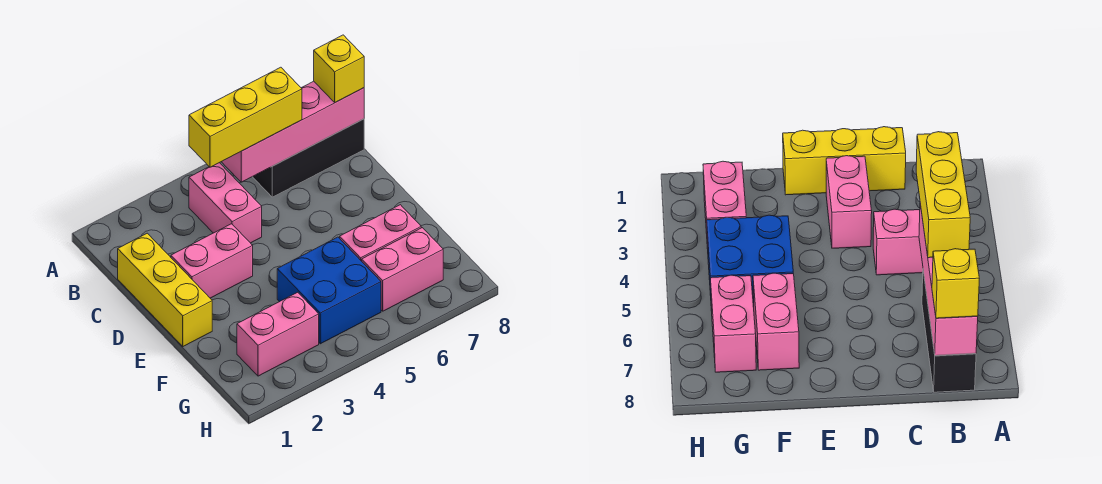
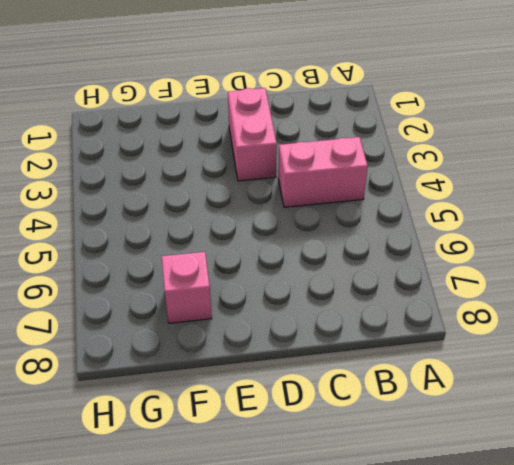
pink brick F7 level 1 -> pink brick F6:F7 level 1
none -> black brick B6:B8 level 1
none -> yellow brick C1:E1 level 1

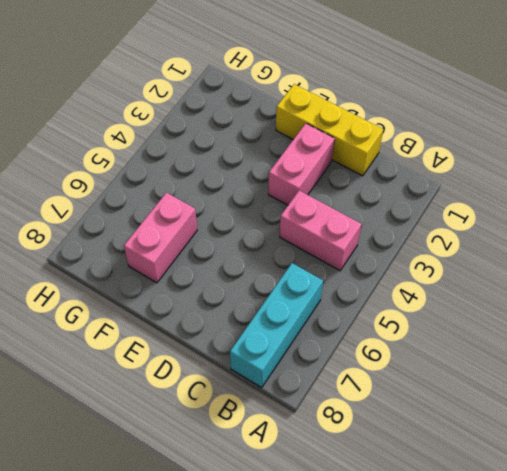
cyan brick B6:B8 level 1 -> black brick B6:B8 level 1
none -> blue brick F4:G5 level 1
none -> pink brick G2:G3 level 1

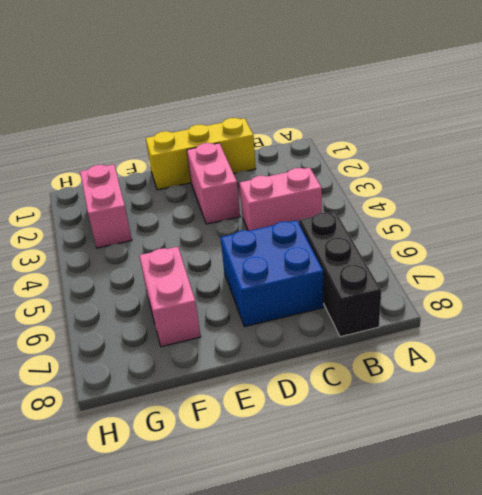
blue brick C6:D7 level 1 -> blue brick F4:G5 level 1
none -> pink brick G6:G7 level 1
none -> pink brick B5:B8 level 2

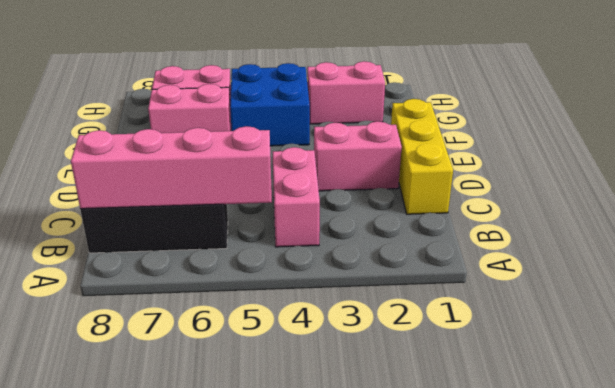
none -> yellow brick B4:B6 level 3
none -> yellow brick B8 level 3

